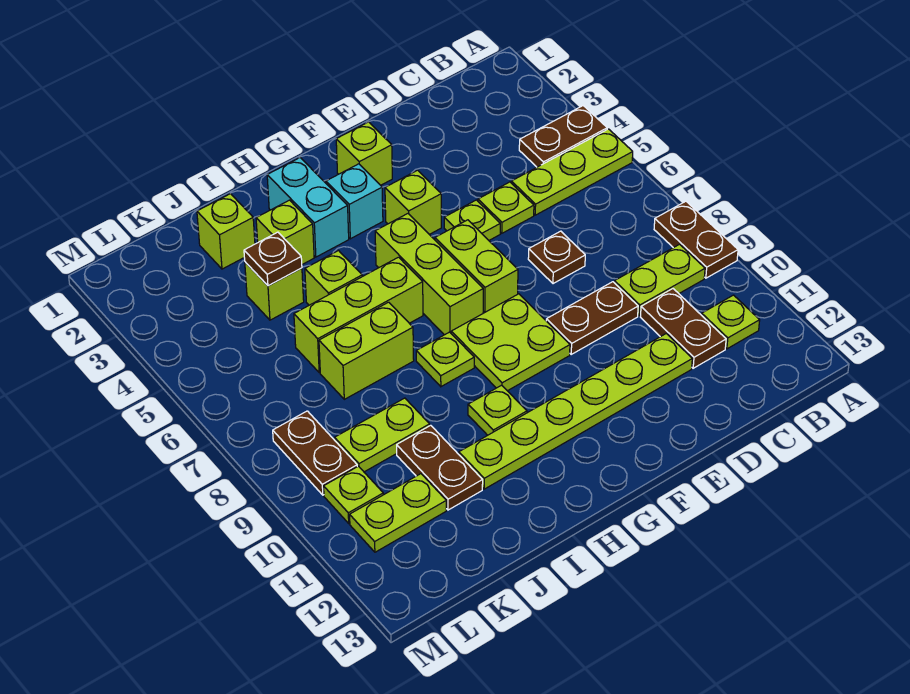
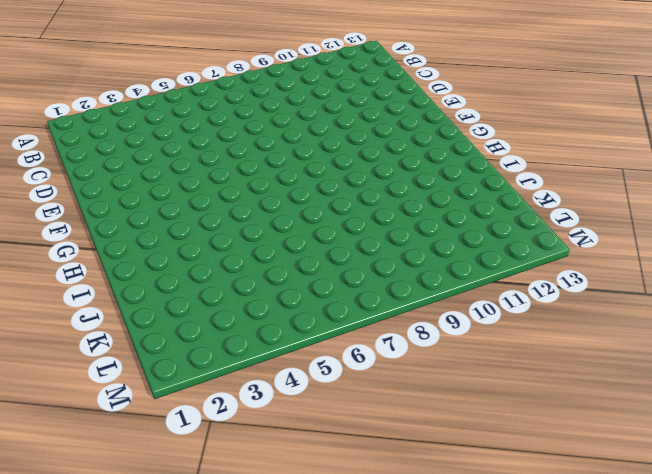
none -> brown plate A4:B4 level 1
none -> lime plate A5:C5 level 1
none -> brown plate A8:A9 level 1
none -> lime plate B9:C9 level 1

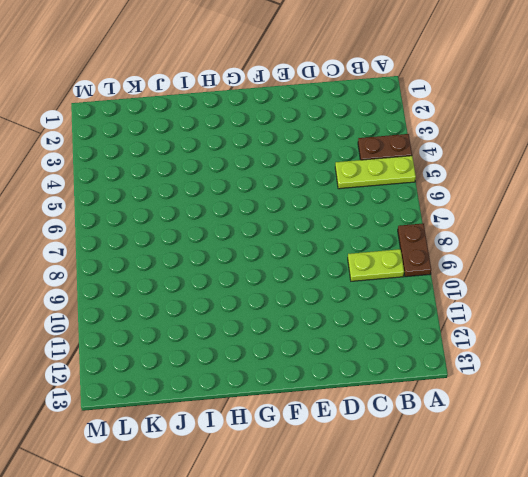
none -> lime plate B11 level 1
none -> brown plate C10:C11 level 1
none -> lime plate D5 level 1
none -> brown plate D7 level 1

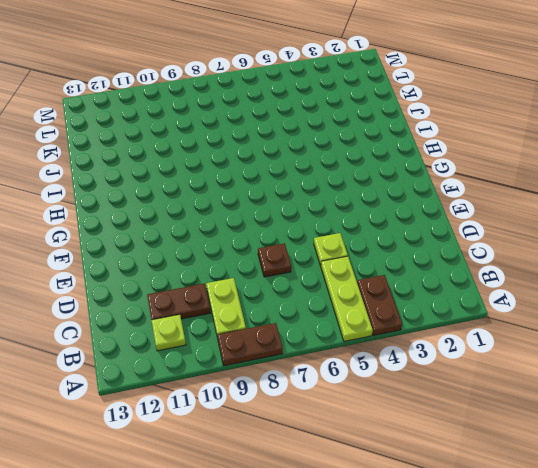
none -> brown plate D9:E9 level 1
none -> lime plate D11:I11 level 1
none -> lime plate E5 level 1
none -> lime brick F2 level 1

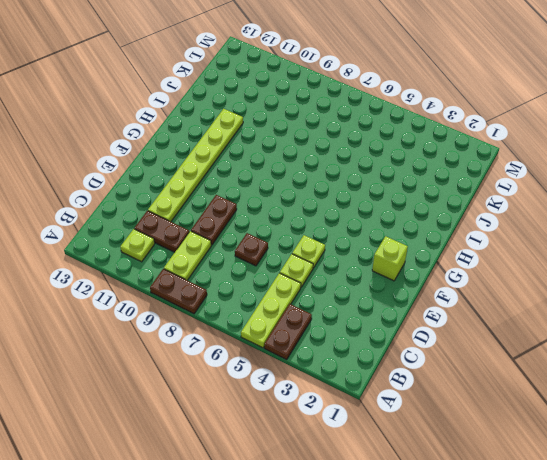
none -> lime brick F4 level 1
none -> lime brick F6:F7 level 1
none -> lime plate F8:G9 level 1
none -> cyan brick G3 level 1

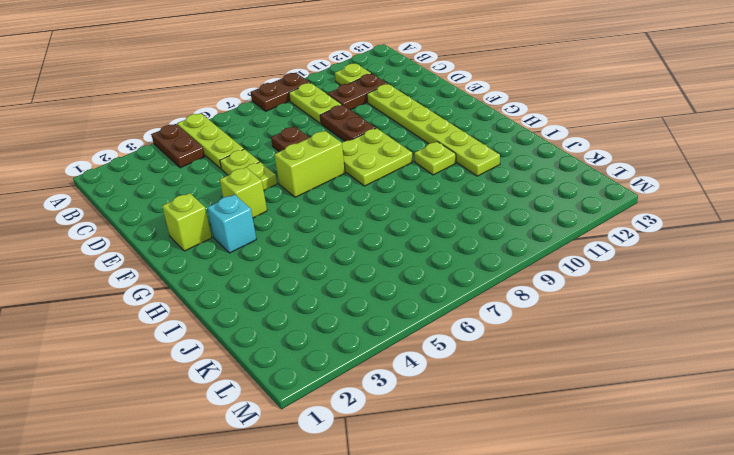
none -> lime brick G5:G7 level 1
none -> cyan brick H2:H3 level 1
none -> lime brick H6:J6 level 1
none -> lime plate H8 level 1

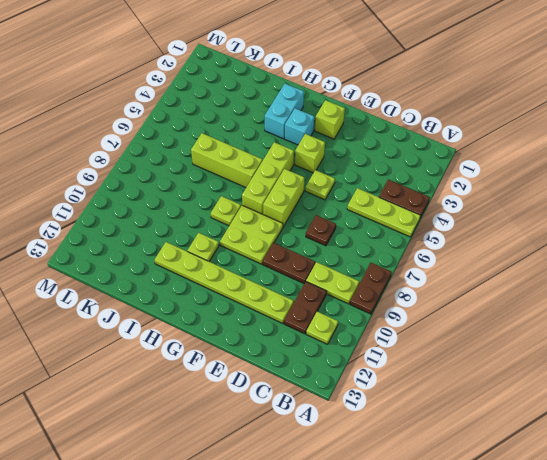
none -> lime plate D5 level 1
none -> lime brick I3 level 1
none -> lime brick I5 level 1
none -> lime brick I7:J7 level 1

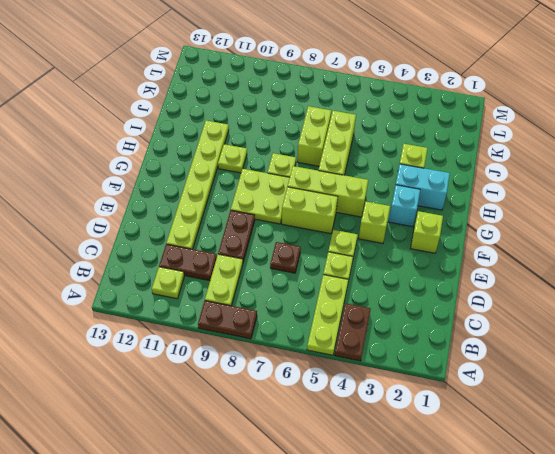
none -> lime brick I5 level 1
none -> lime brick J2 level 1
none -> lime brick J4 level 1
none -> lime plate J9:K9 level 1

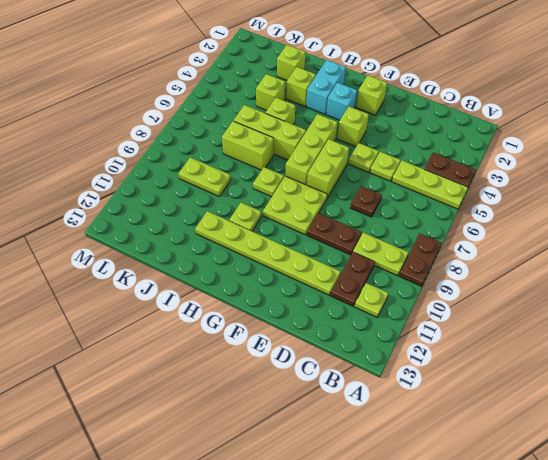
none -> brown plate J10:J11 level 1
none -> lime plate K11:L11 level 1
none -> brown plate L8:L9 level 1
none -> lime plate L10 level 1

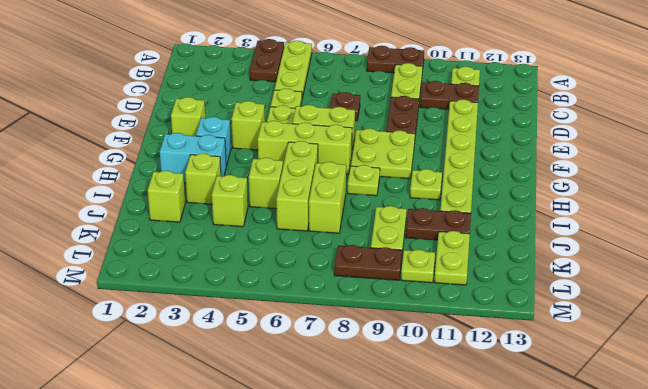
none -> brown plate J4 level 2

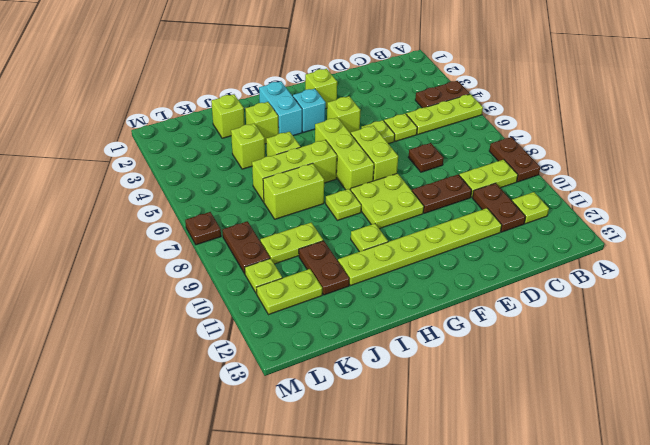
brown plate M7 level 1 -> brown plate J4 level 2

